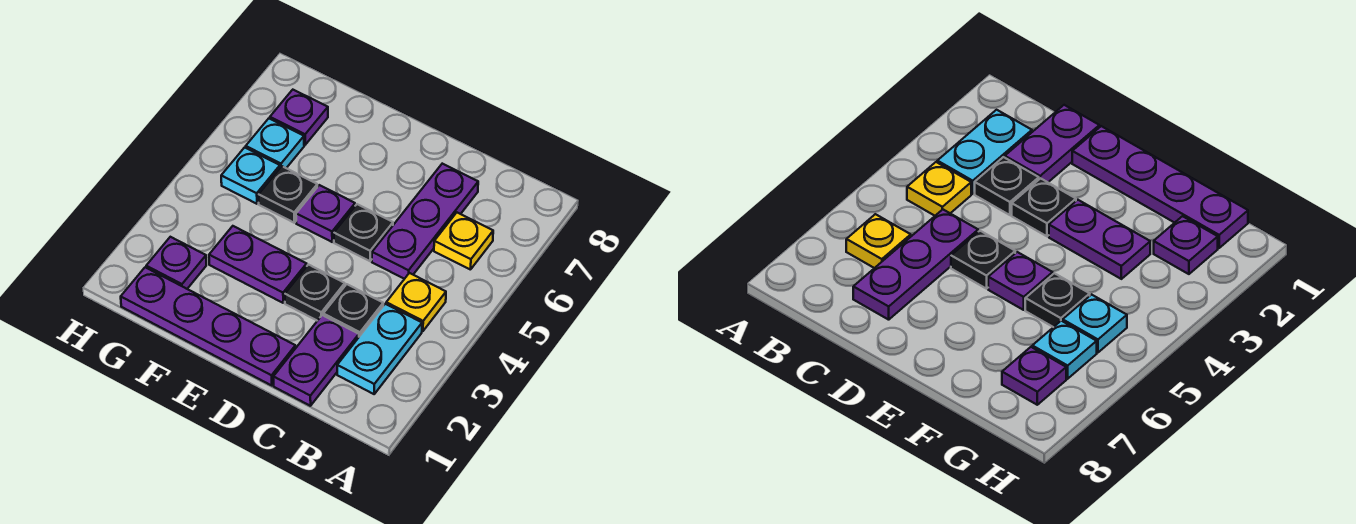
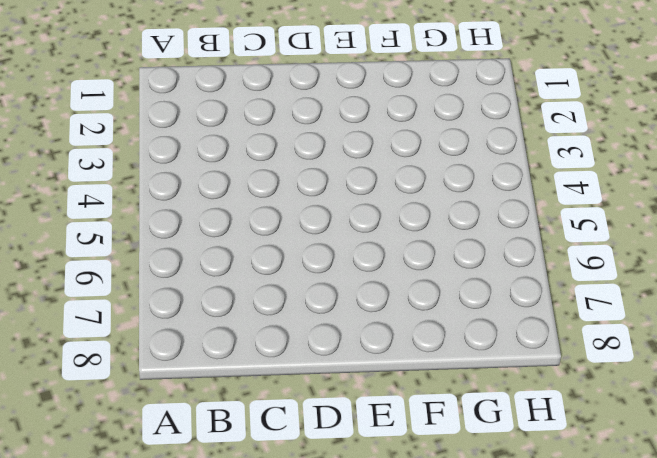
none -> cyan plate B2:B3 level 1
none -> yellow plate B4 level 1
none -> yellow plate B6 level 1

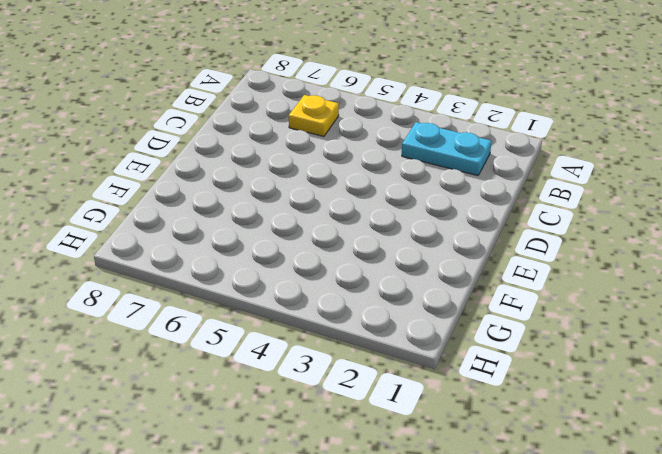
none -> yellow plate B4 level 1
none -> purple plate C1:C2 level 1
none -> black plate C3 level 1

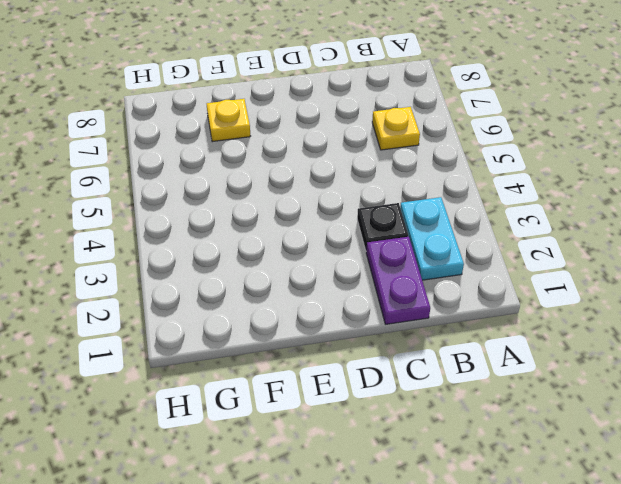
yellow plate F7 level 1 -> yellow plate B4 level 1
none -> purple plate C5:C7 level 1
none -> purple plate D1:G1 level 1
none -> black plate D3 level 1

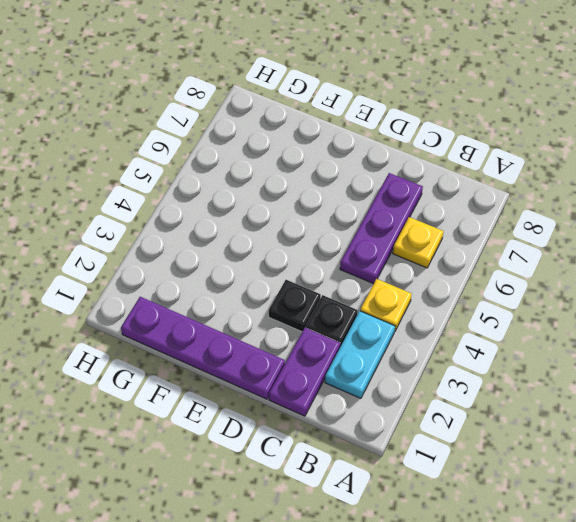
none -> black plate D5 level 1
none -> purple plate E3:F3 level 1
none -> purple plate E5 level 1

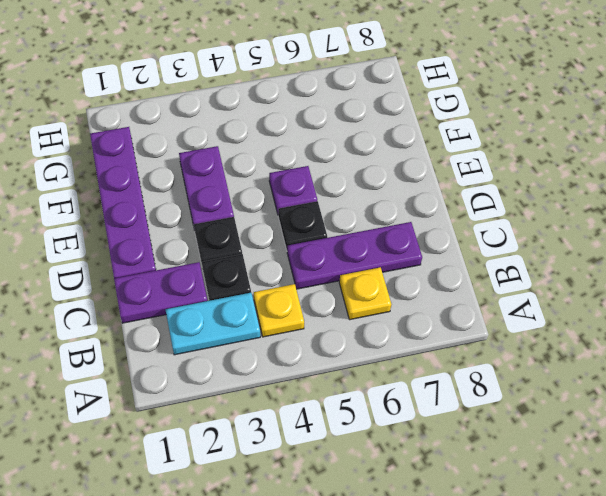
none -> black plate F5 level 1
none -> purple plate G2 level 1
none -> cyan plate G5 level 1

